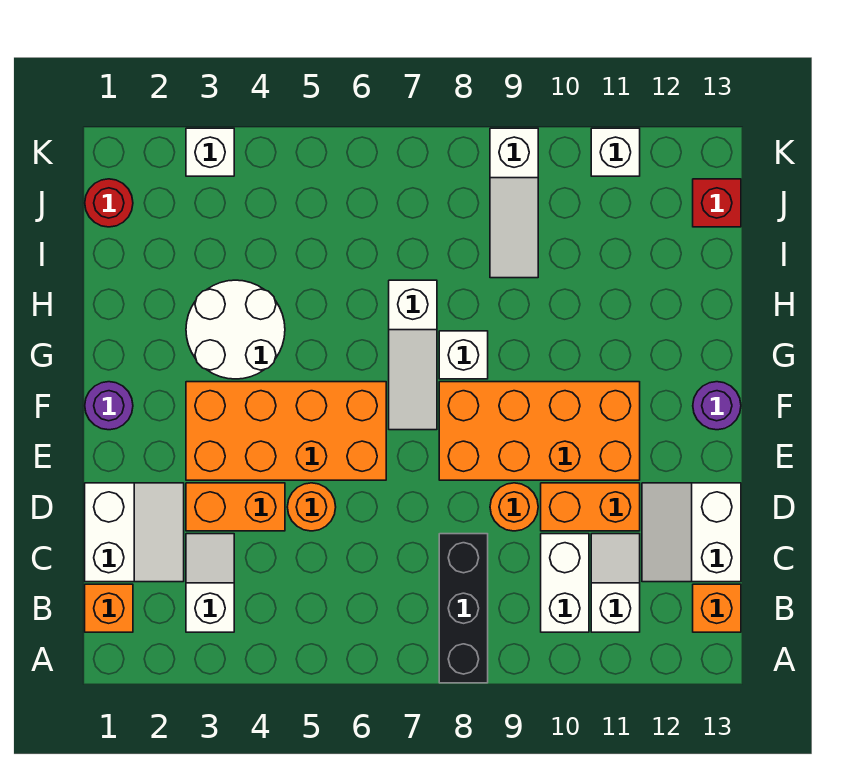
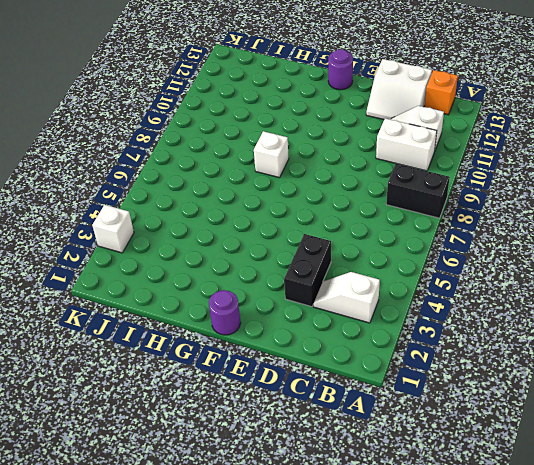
black brick A8:B8 level 1 -> black brick A8:C8 level 1
black brick D3:D4 level 1 -> orange brick D3:D4 level 1
none -> orange brick B1 level 1
none -> white slope C1:D2 level 1 top 1
none -> orange round brick D5 level 1

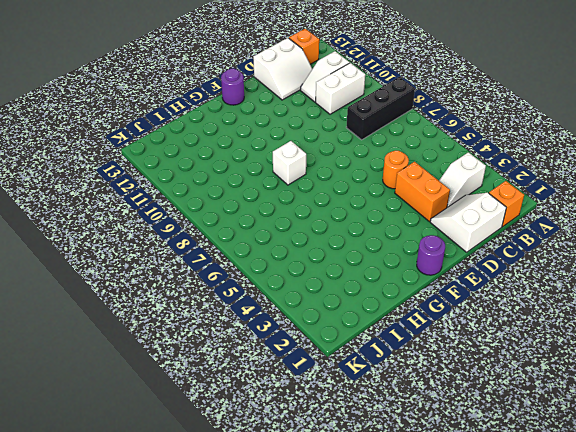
none -> orange round brick D9 level 1
none -> orange brick D10:D11 level 1
none -> orange brick E3:F6 level 1

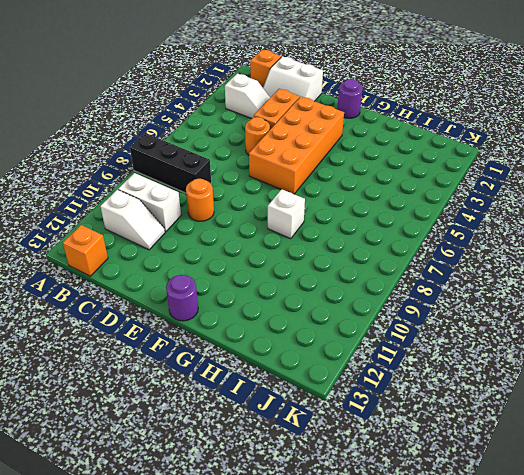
none -> white slope C12:D13 level 1 top 13
none -> orange brick D10:D11 level 1
none -> orange brick E8:F11 level 1

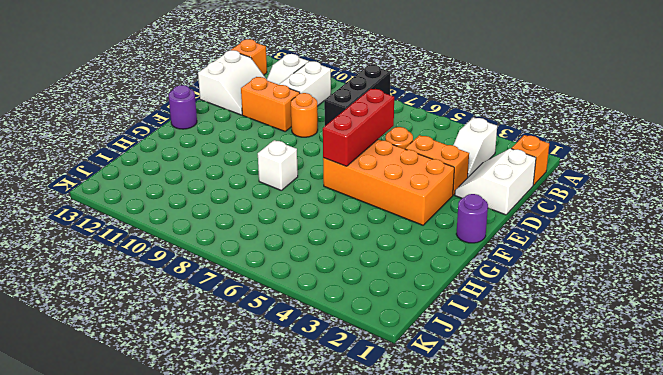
red brick D6:F6 level 2 -> none
none -> orange brick E8:F11 level 1
none -> white slope F7:H7 level 1 top H
none -> white round brick G3:H4 level 1

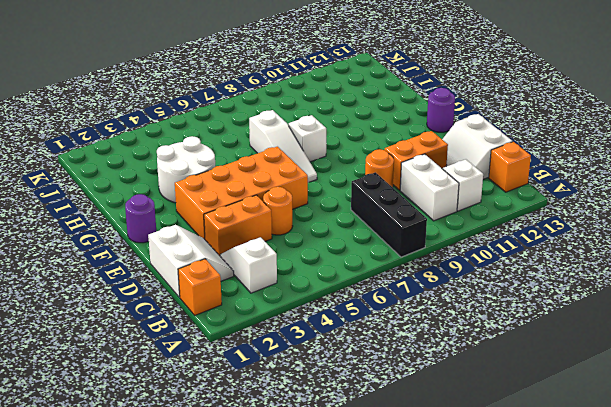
none -> orange brick E8:F11 level 1
none -> white slope I9:K9 level 1 top K
none -> red round brick J1 level 1

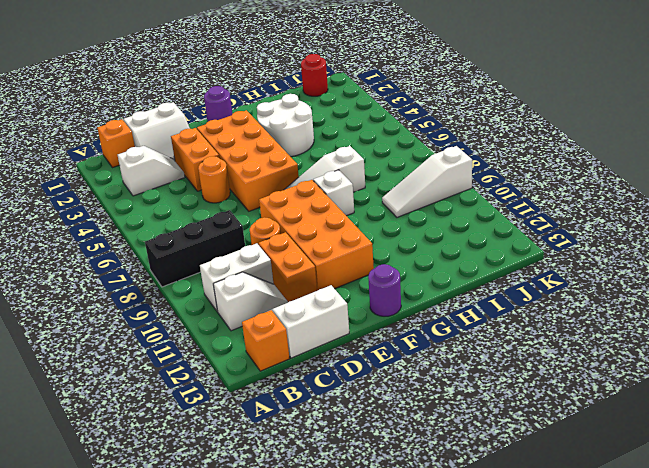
none -> red brick J13 level 1
none -> white brick K3 level 1
none -> white brick K11 level 1

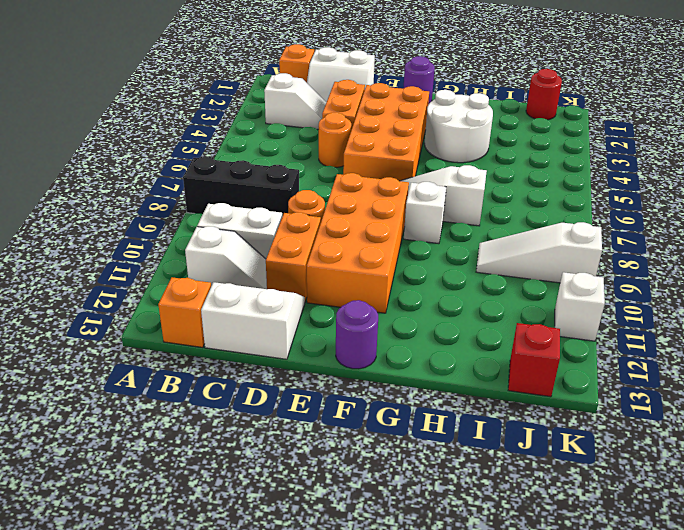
none -> white brick K3 level 1

